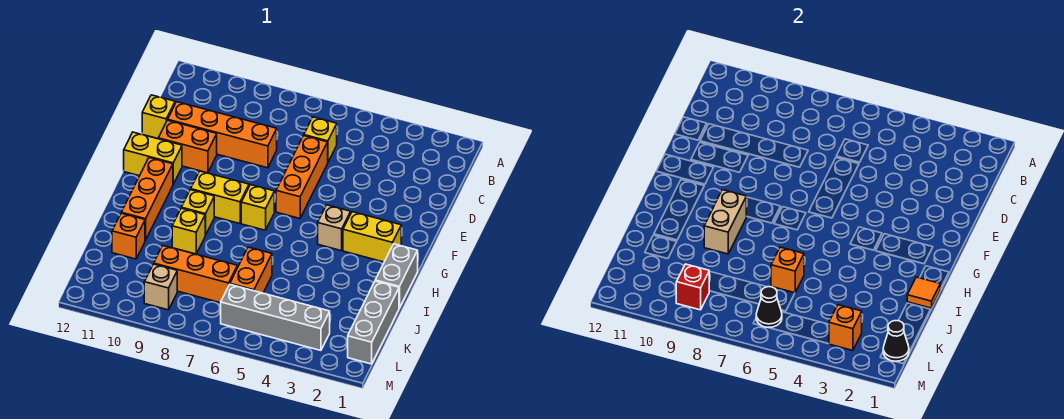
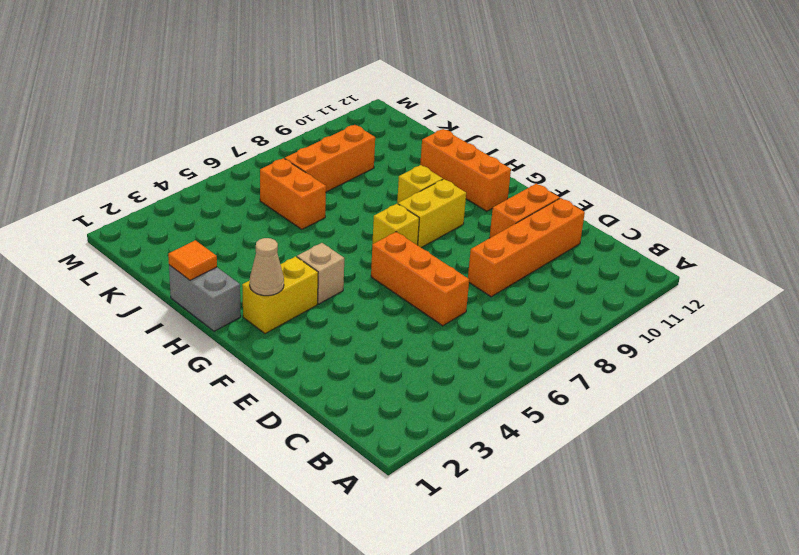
tan cone G2 level 2 -> none
none -> yellow brick C6 level 1
none -> yellow brick D12 level 1
none -> yellow brick F11:F12 level 1

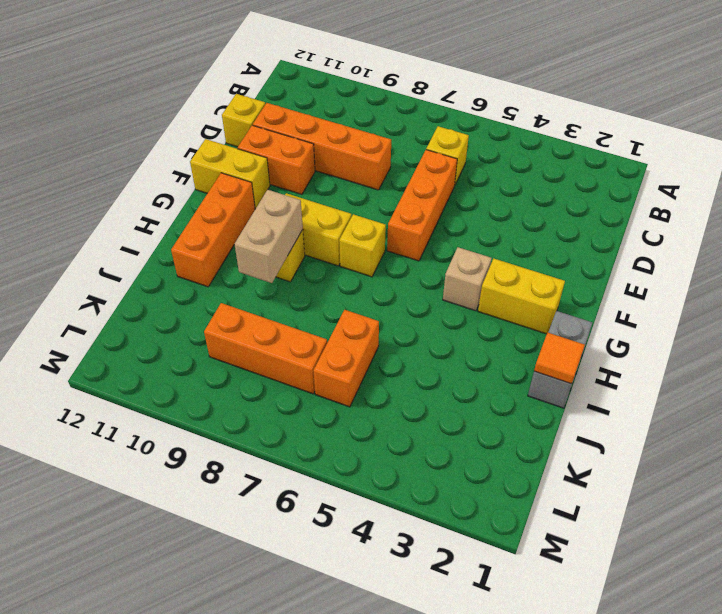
none -> yellow brick I9 level 1
none -> grey brick J1:L1 level 1
none -> orange brick J11 level 1

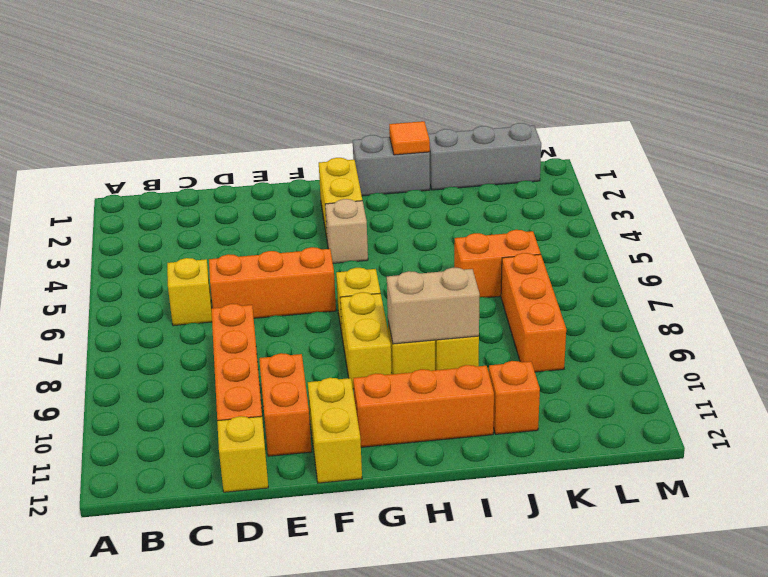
none -> grey brick L3:L6 level 1
none -> tan brick L9 level 1
none -> orange brick J6 level 2

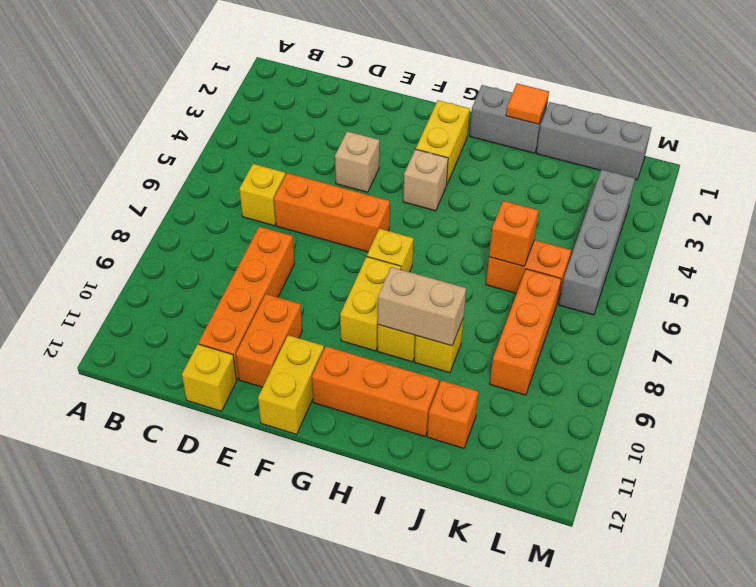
tan brick E4 level 1 -> tan brick L9 level 1
none -> black cone L1 level 2
none -> orange brick L3 level 2
none -> black cone L6 level 2

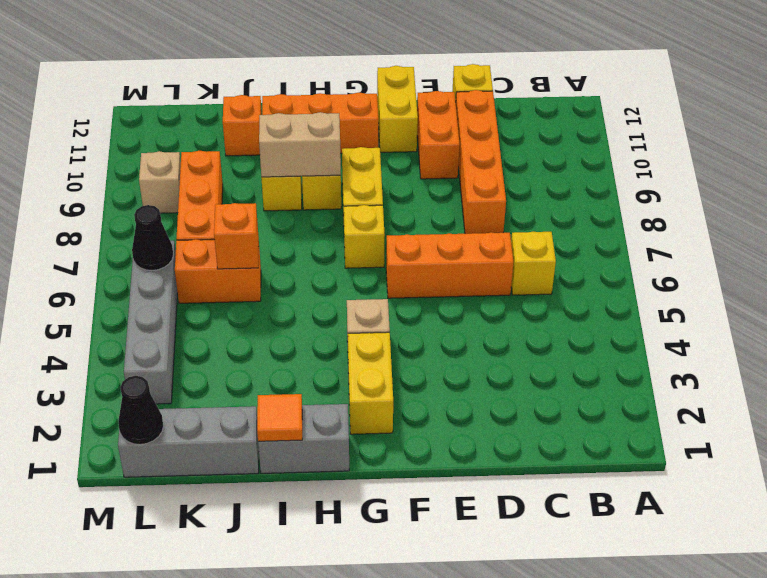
none -> orange brick L3 level 2
none -> red brick L9 level 2

